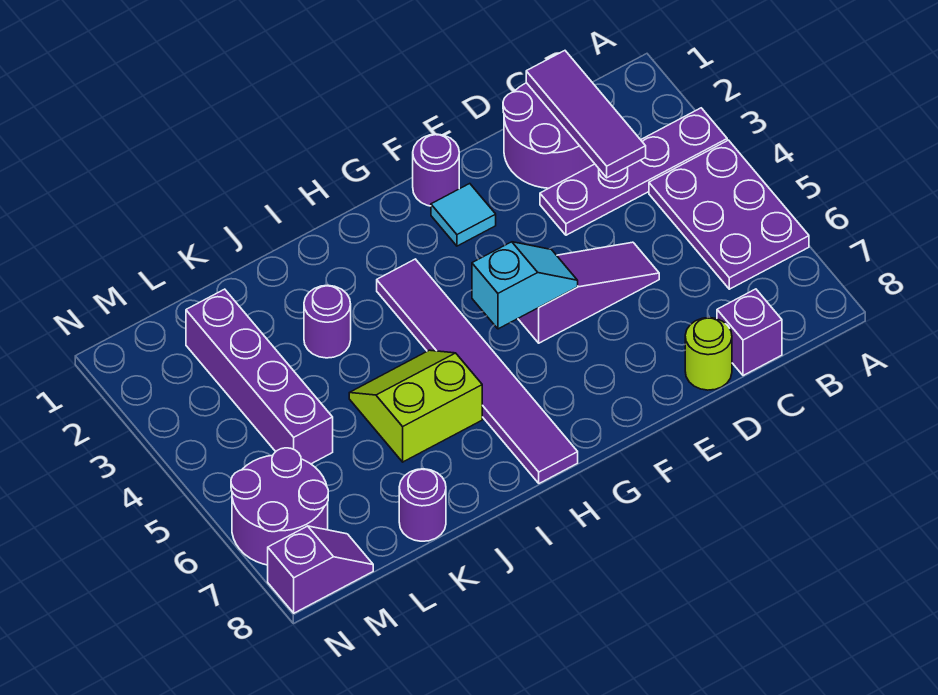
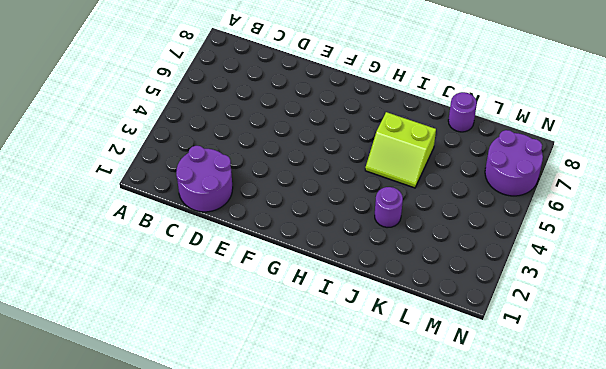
none -> purple plate A3:D3 level 1
none -> purple plate A4:B6 level 1
none -> purple brick C8 level 1

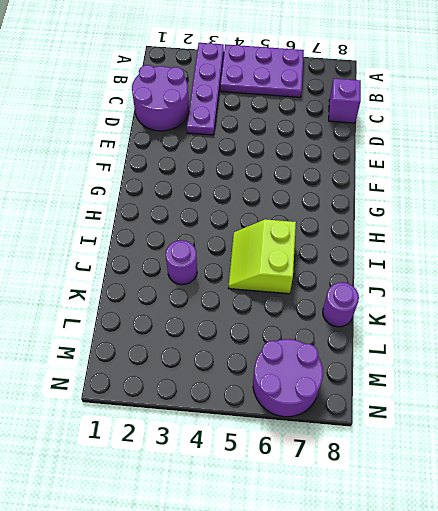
none -> purple slope D5:F5 level 1 top F
none -> lime round brick D8 level 1
none -> purple round brick F1 level 1

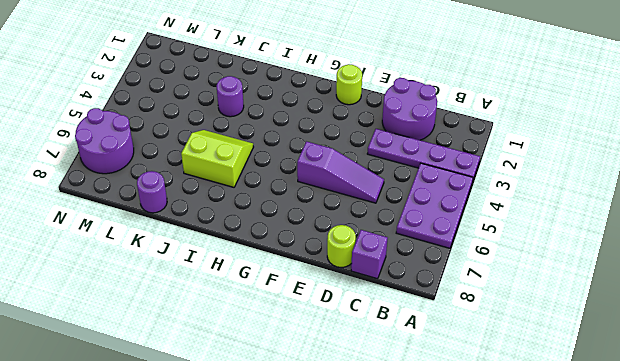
lime round brick F1 level 1 -> purple round brick F1 level 1
none -> cyan tile F2 level 1
none -> purple tile H3:H8 level 1
none -> purple brick L2:L5 level 1

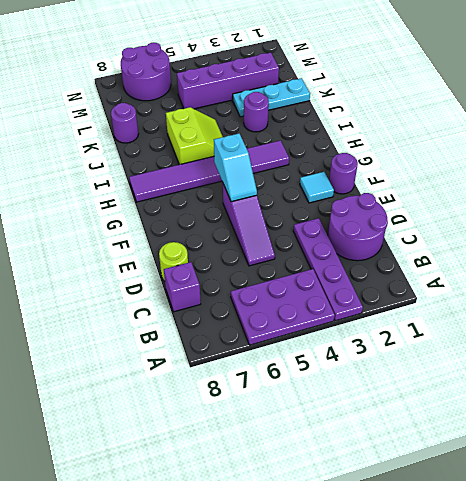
cyan plate K1:K3 level 1 -> none
none -> purple slope M8:N8 level 1 top N
none -> purple tile C1:C3 level 2

